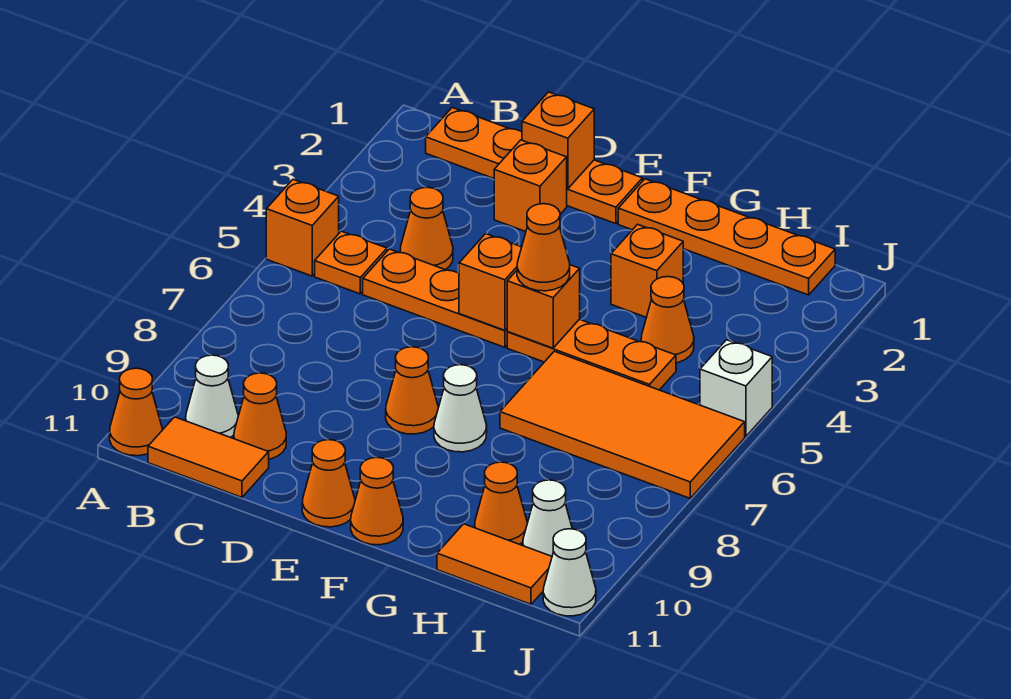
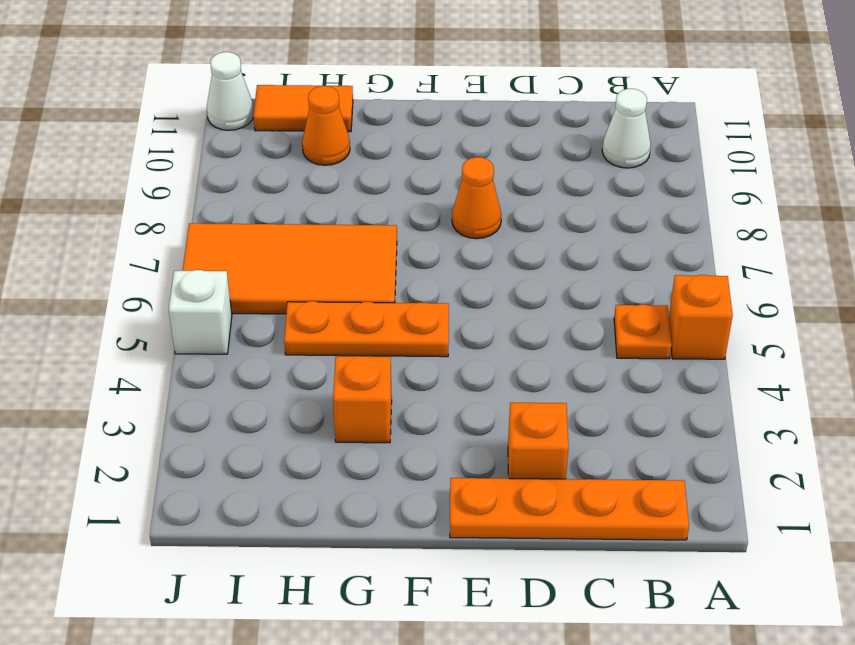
none -> orange cone A11 level 1
none -> orange tile B11:C11 level 1
none -> orange cone C4 level 1

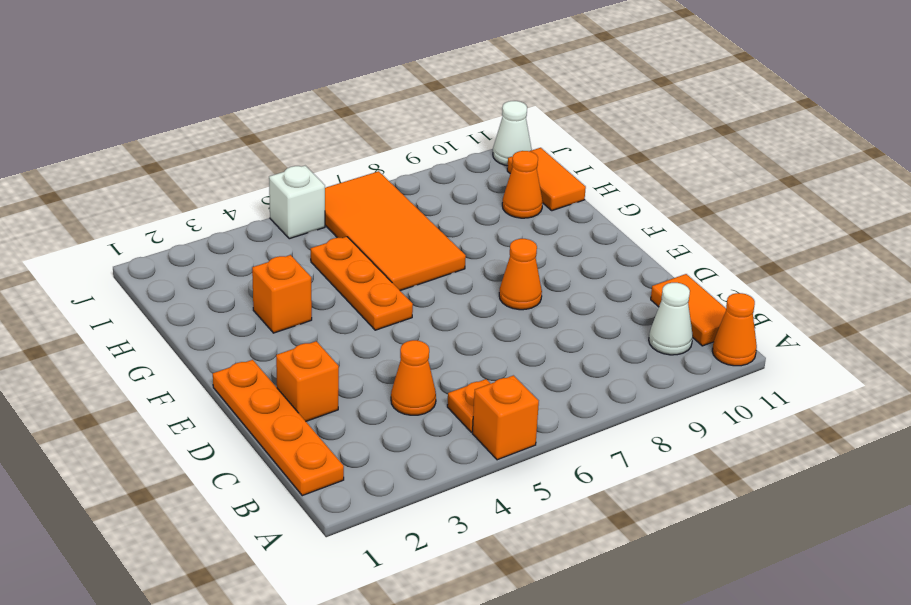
none -> orange plate C5:E5 level 1
none -> orange cone C10 level 1
none -> orange cone E11 level 1

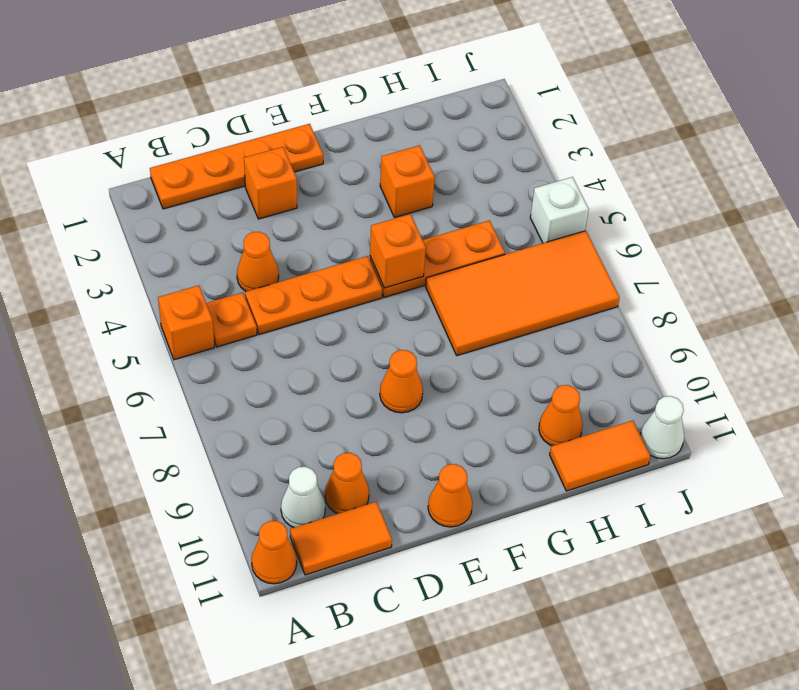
none -> orange plate F1:I1 level 1
none -> white cone F8 level 1
none -> orange cone F11 level 1

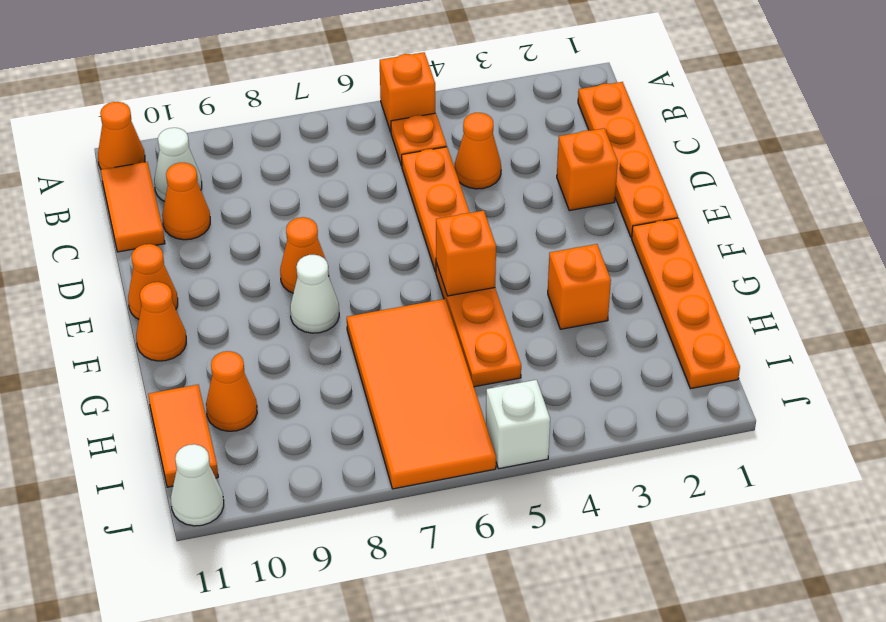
none -> orange cone H4 level 1
none -> white cone I10 level 1
none -> orange brick D1 level 2

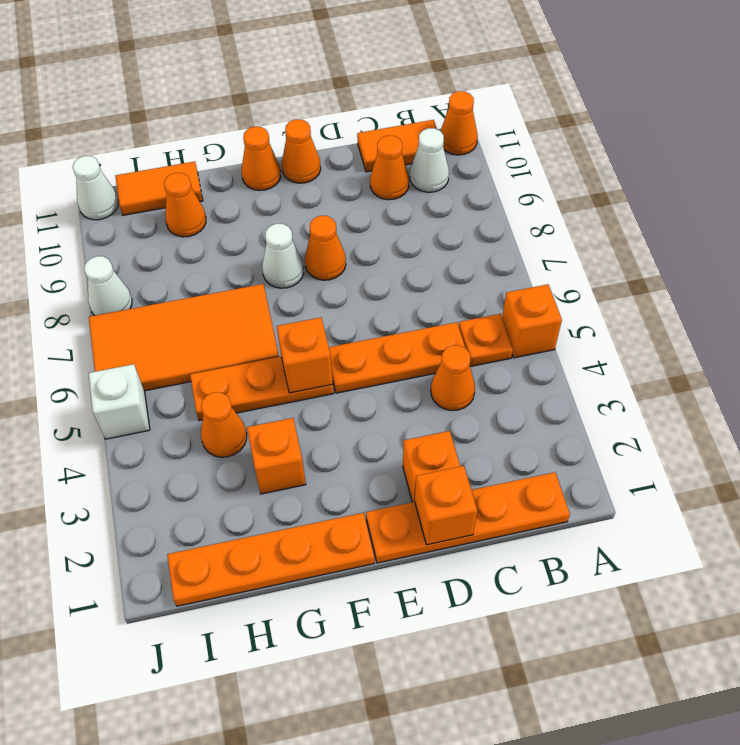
white cone J8 level 1 -> white cone I10 level 1
none -> orange brick E5 level 2
none -> orange cone F5 level 3

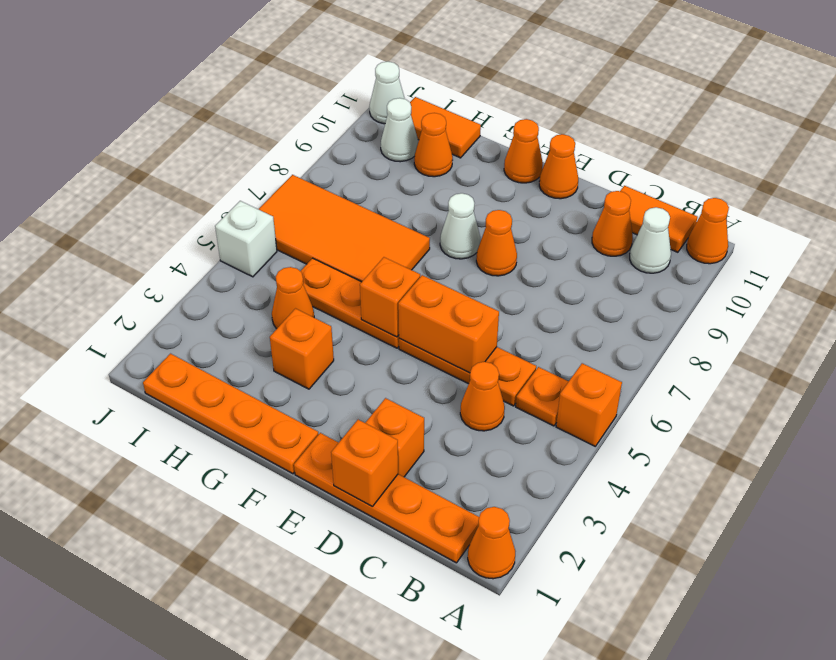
orange cone A1 level 1 -> orange cone F5 level 3
orange brick D5:E5 level 2 -> orange brick E5 level 2

